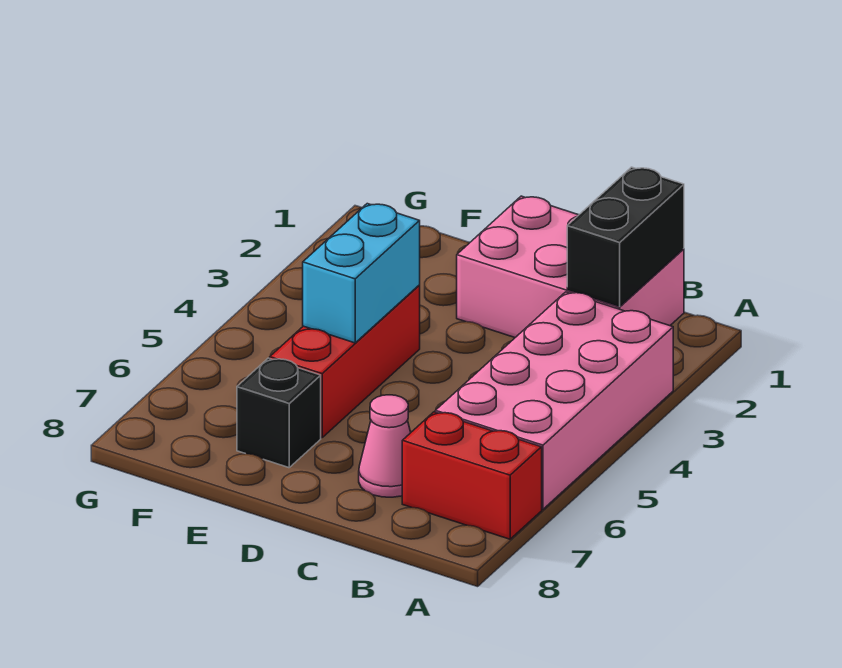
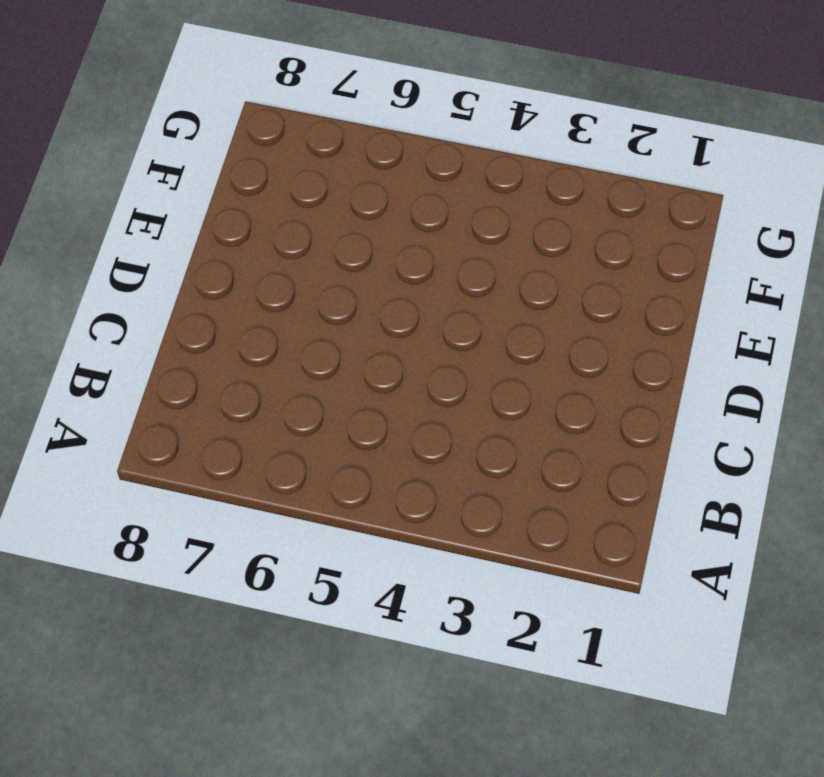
none -> pink brick A3:B6 level 1
none -> red brick A7:B7 level 1

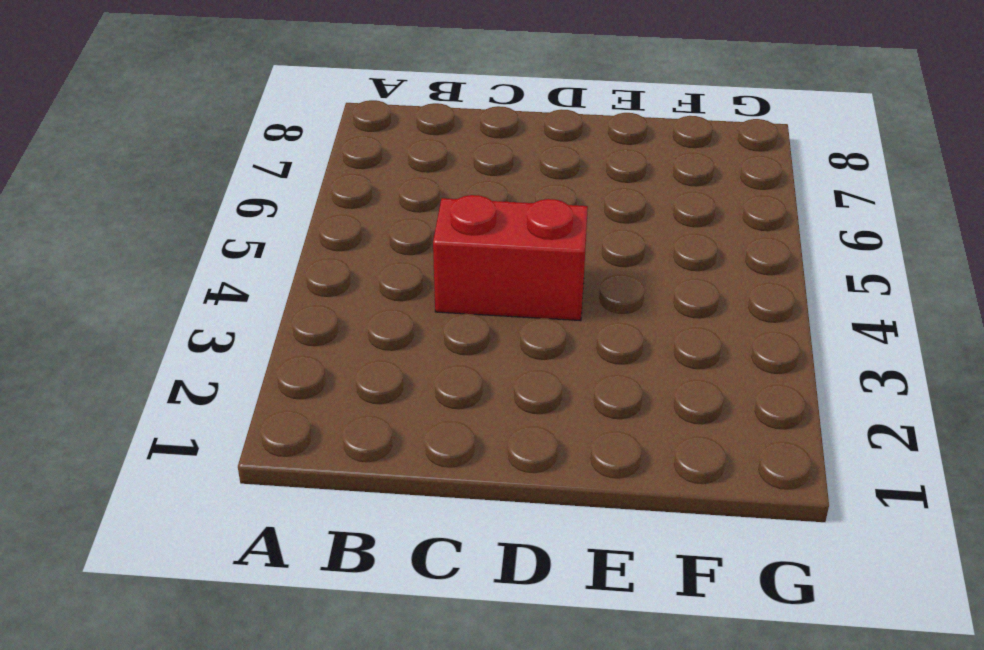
red brick C4:D4 level 1 -> red brick A7:B7 level 1
none -> pink brick A3:B6 level 1
none -> pink brick B1:D2 level 1

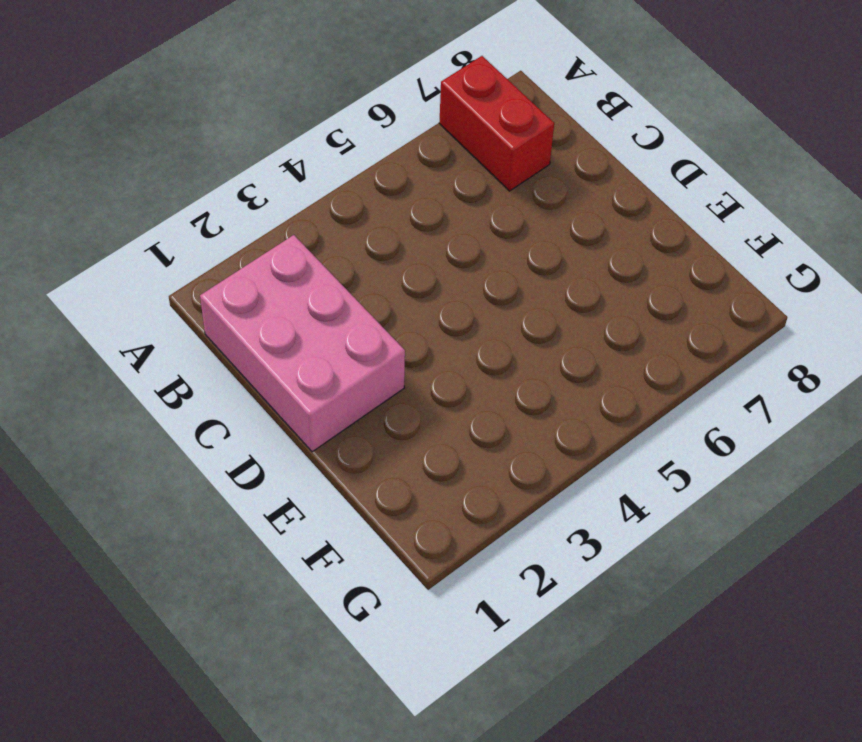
none -> pink brick A3:B6 level 1
none -> pink cone C7 level 1

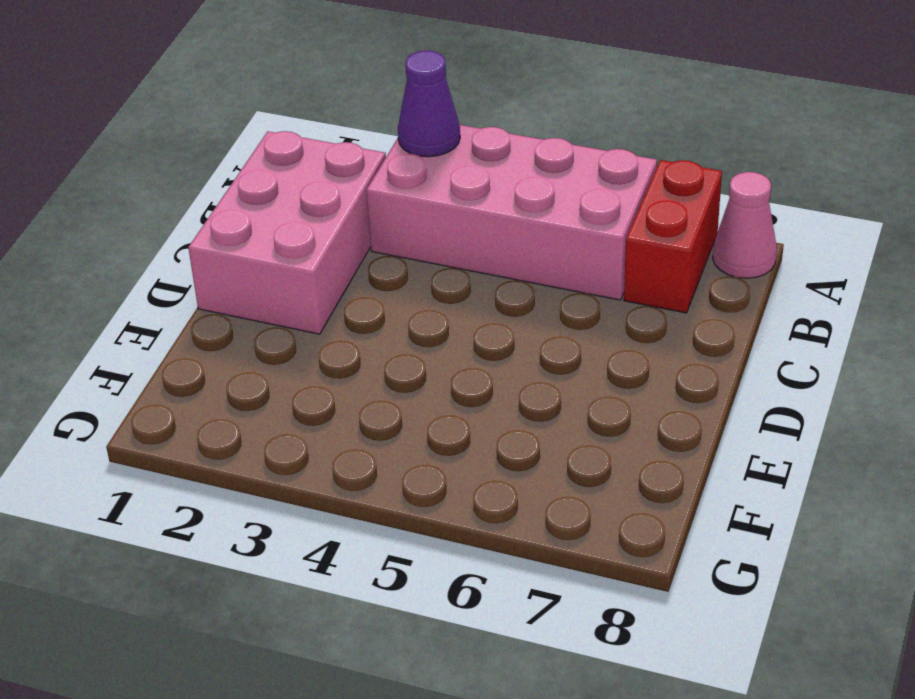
purple cone A3 level 2 -> none
pink cone A8 level 1 -> pink cone C7 level 1
none -> red brick E4:E6 level 1
none -> black brick E7 level 1

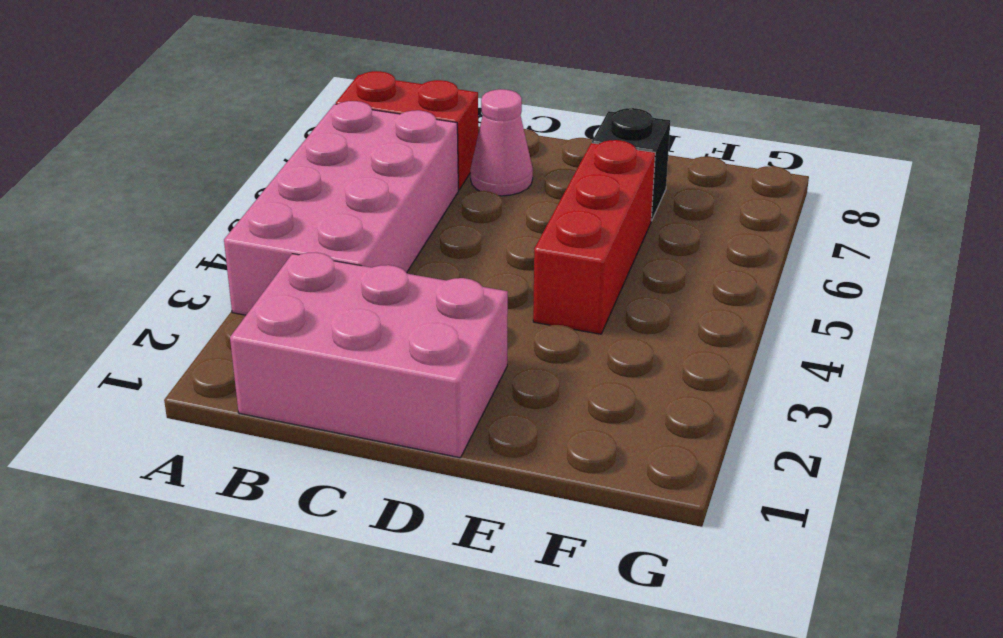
none -> black brick B1:B2 level 2
none -> cyan brick E4:E5 level 2

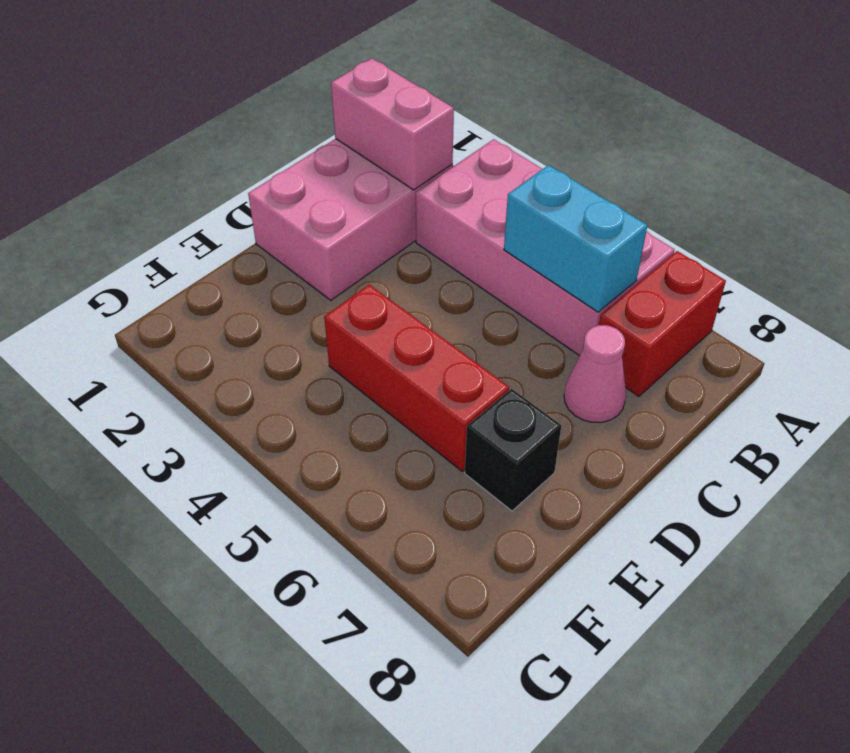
pink brick B1:B2 level 2 -> black brick B1:B2 level 2
cyan brick B5:B6 level 2 -> cyan brick E4:E5 level 2

